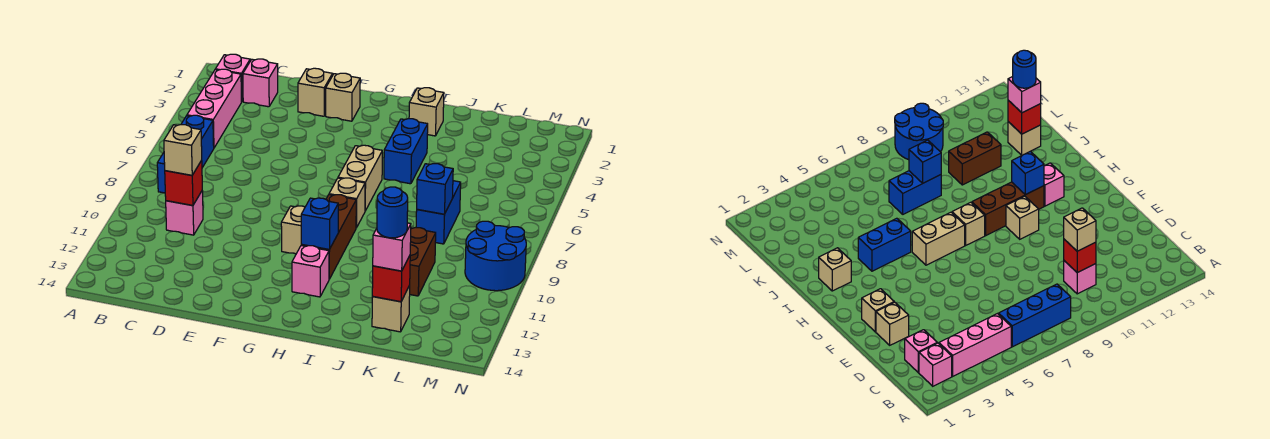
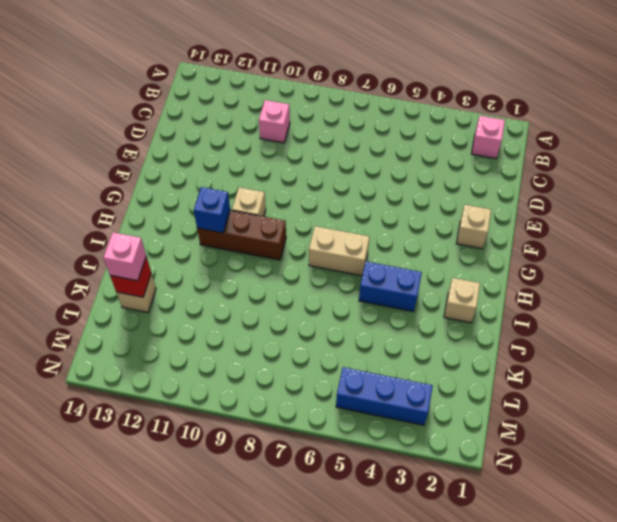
blue brick M3:M5 level 1 -> blue brick B6:B8 level 1
none -> pink brick B3:B5 level 1
none -> pink brick C2 level 1
none -> tan brick E2 level 1

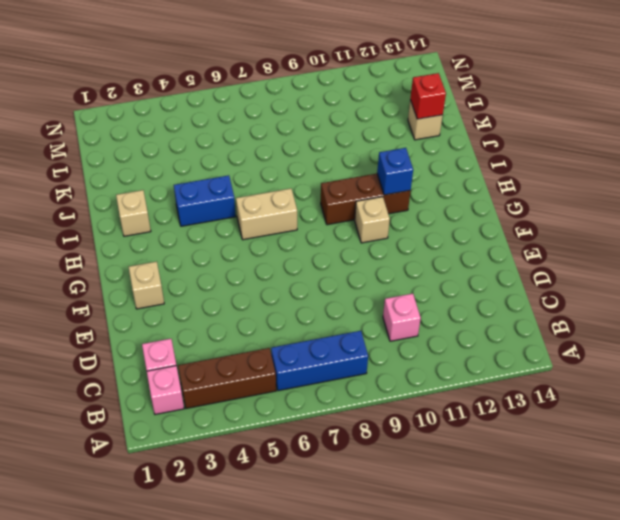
brown brick B3:B5 level 1 -> pink brick B3:B5 level 1
none -> tan brick E2 level 1
none -> tan brick H8 level 1
none -> pink brick H12 level 1

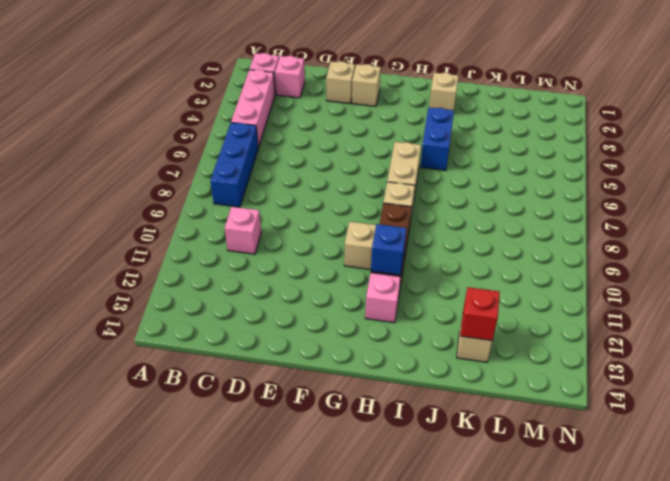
none -> blue brick K7:K8 level 1
none -> brown brick K10:K11 level 1
none -> blue round brick M9:N10 level 1

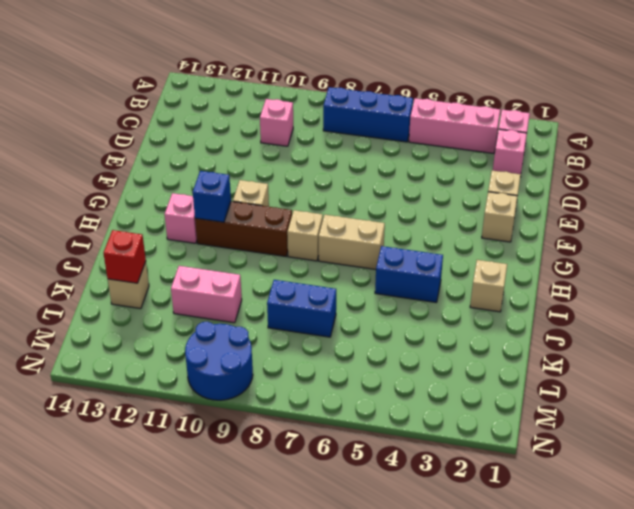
pink brick K10:K11 level 1 -> brown brick K10:K11 level 1
none -> red brick C10 level 2
none -> blue brick K8 level 2
none -> tan brick C10 level 3

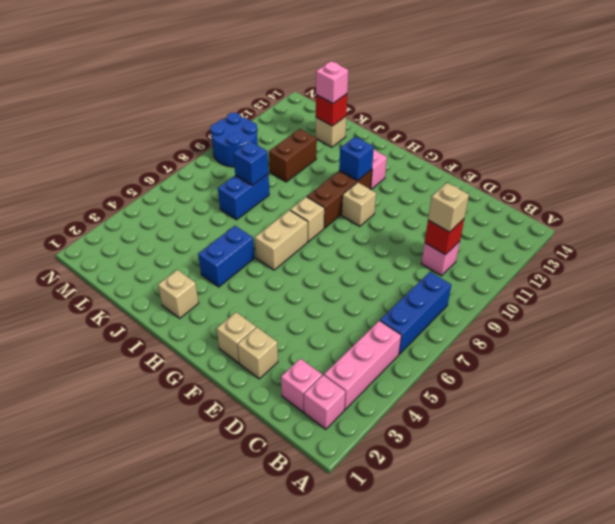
none -> blue round brick K13 level 4

